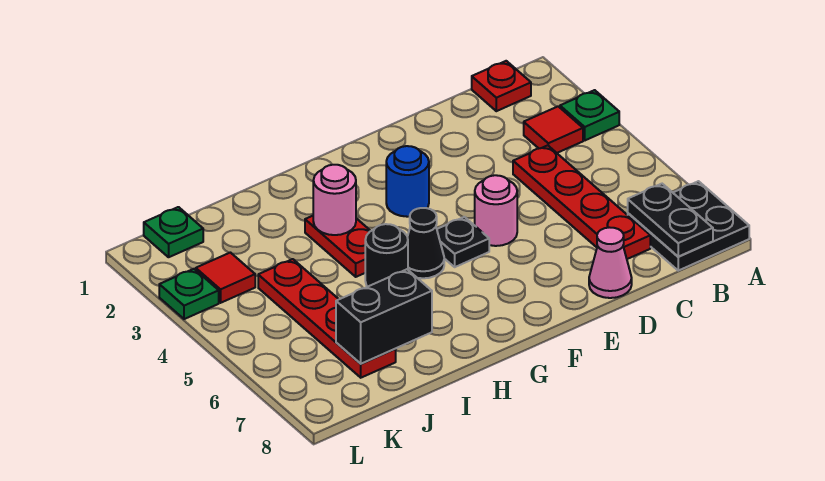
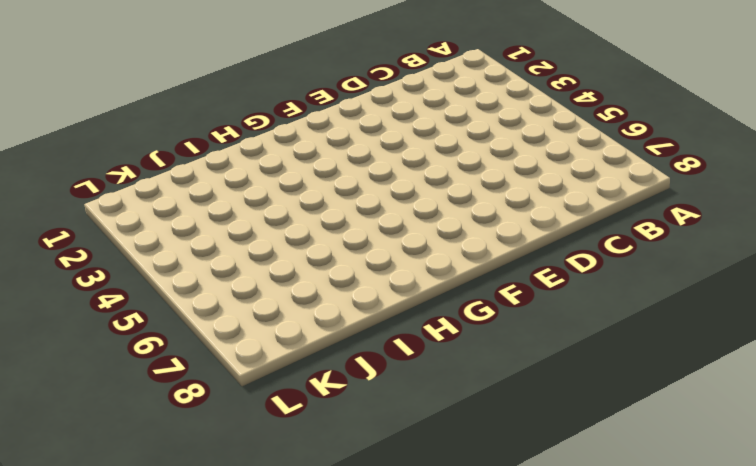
none -> green plate A3 level 1
none -> black plate A7:B8 level 1
none -> red plate B1 level 1

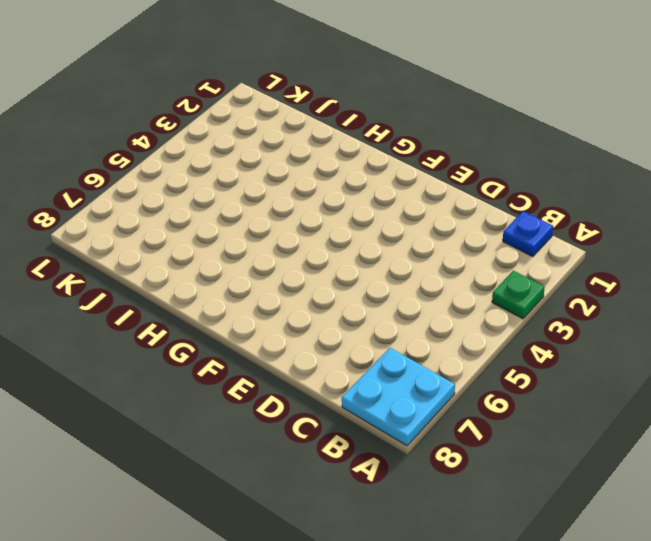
cyan plate A7:B8 level 1 -> black plate A7:B8 level 1
blue plate B1 level 1 -> red plate B1 level 1
none -> red tile B3 level 1
none -> red plate C4:C7 level 1
none -> pink cone D8 level 1

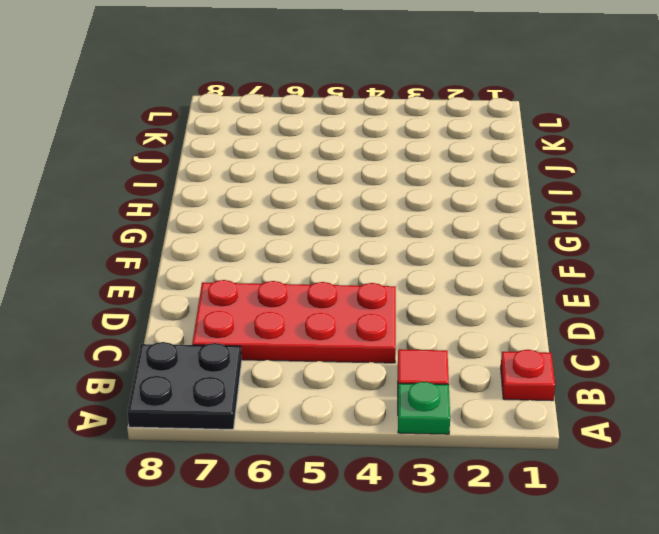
red plate C4:D7 level 1 -> red plate C4:C7 level 1
none -> pink cone D8 level 1
none -> pink round brick E5 level 1
none -> blue round brick F3 level 1

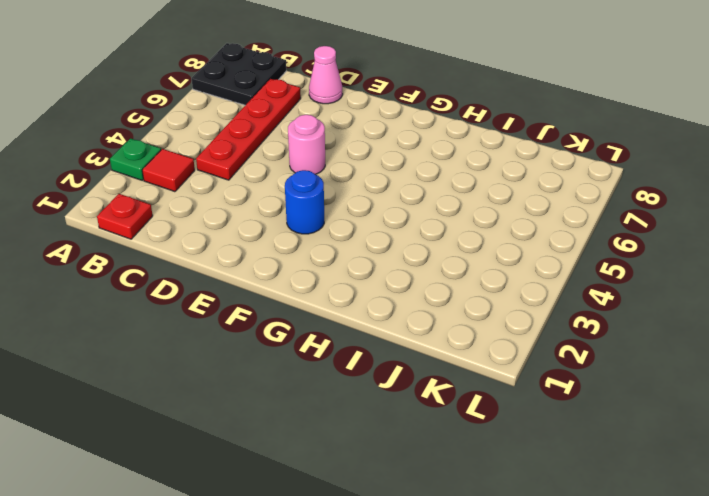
none -> black plate F5 level 1
none -> black cone G5 level 1
none -> red plate H3:H4 level 1

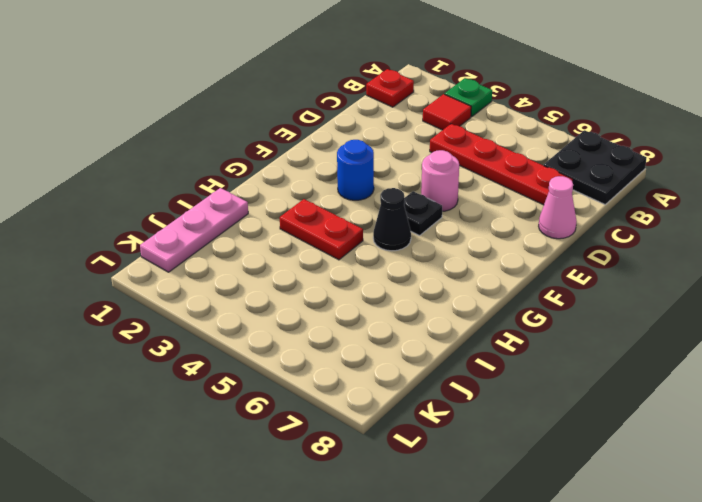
pink plate I1:K1 level 1 -> green plate K1 level 1
none -> black round brick H5 level 1
none -> red plate J4:J7 level 1
none -> red tile K3 level 1

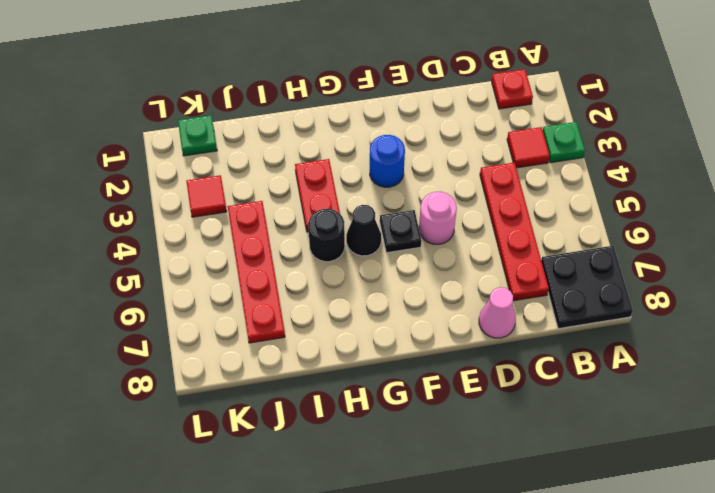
none -> green plate L3 level 1
none -> black plate B7:B8 level 2
none -> pink round brick H3 level 2

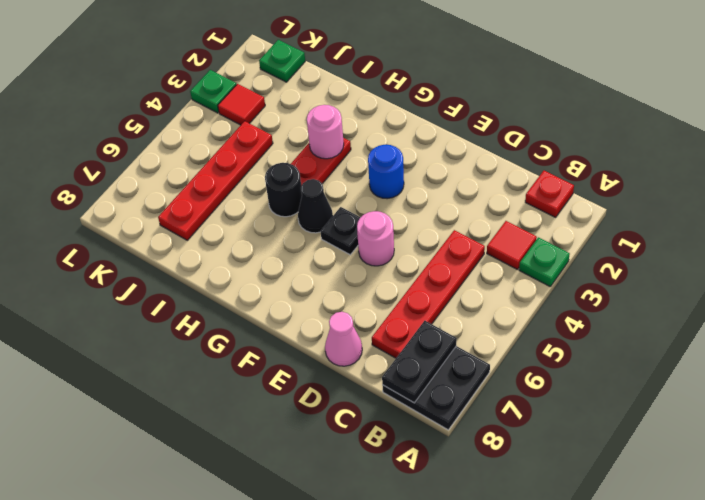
none -> black brick I7:J7 level 2

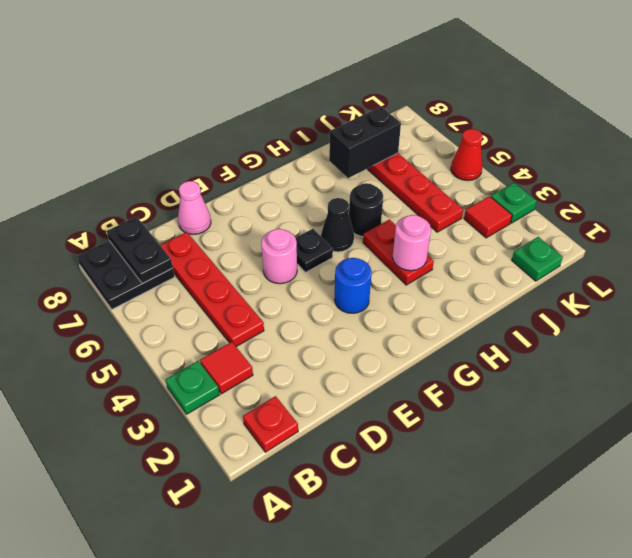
red cone L5 level 1 -> none

